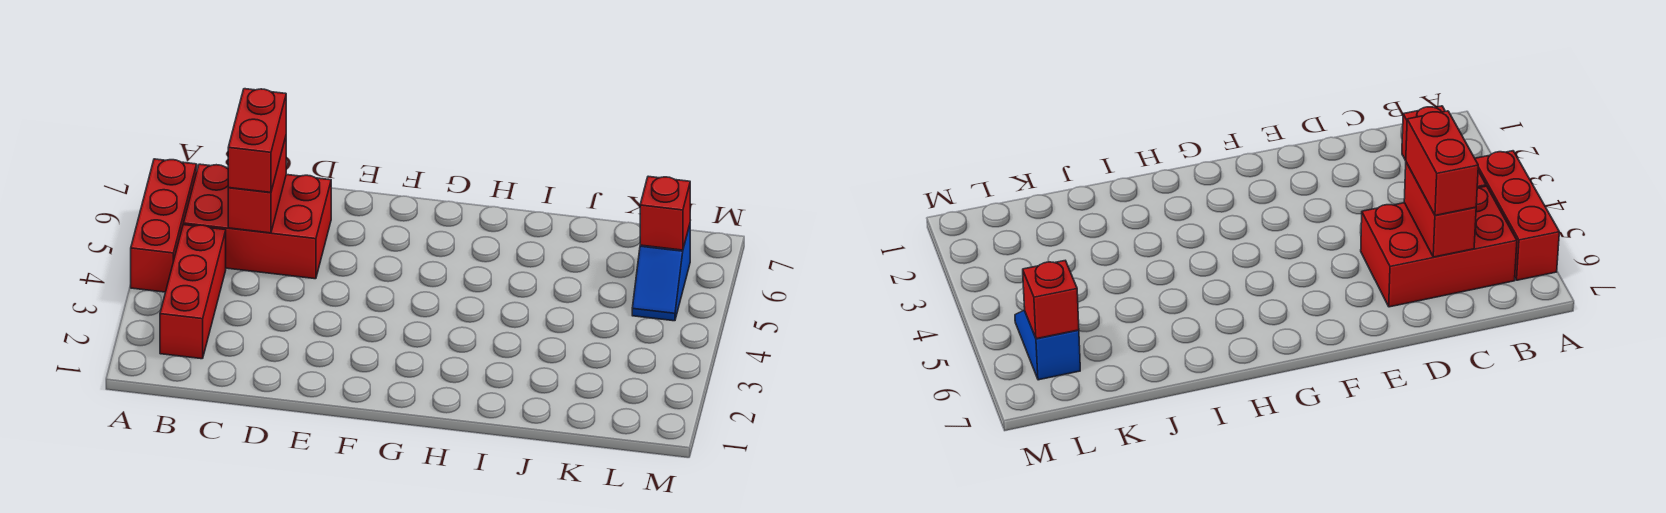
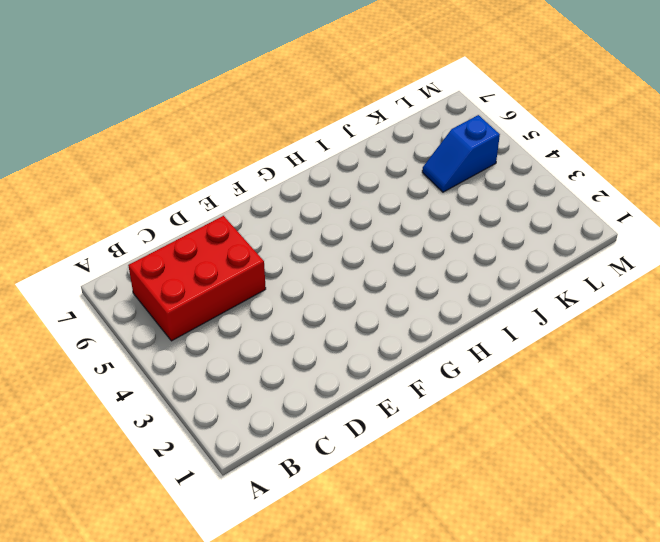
blue slope K5:L5 level 1 top L -> blue slope L5:L6 level 1 top 6
none -> red brick A4:A6 level 1
none -> red brick B2:B4 level 1

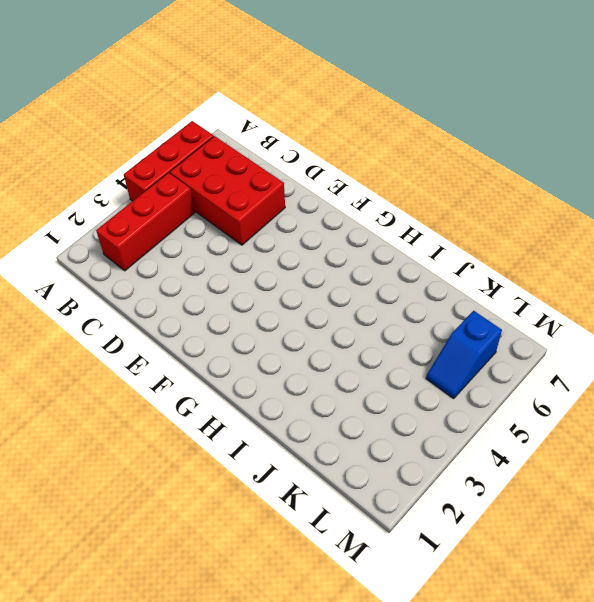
none -> red brick C5:C6 level 2
none -> red brick L6 level 2

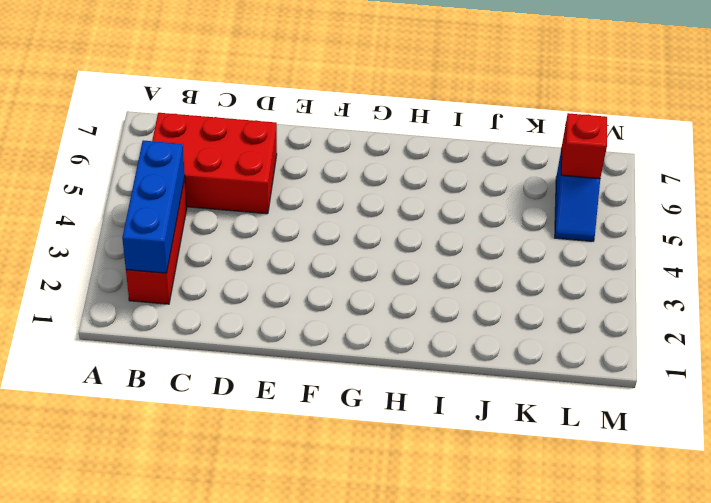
blue brick B2:B4 level 2 -> none
none -> red brick A4:A6 level 1
none -> red brick C5:C6 level 2

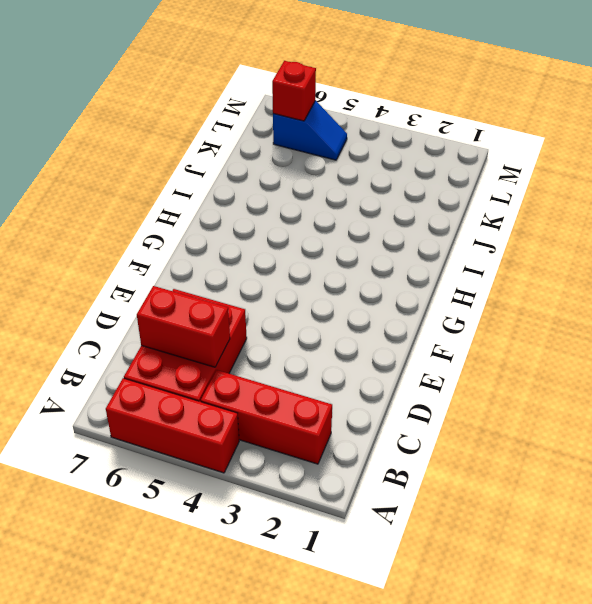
none -> red brick C5:C6 level 3

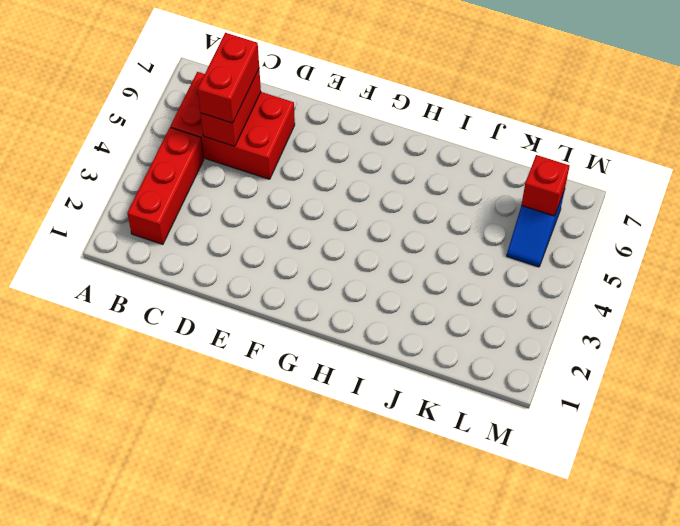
none -> red brick A4:A6 level 1

